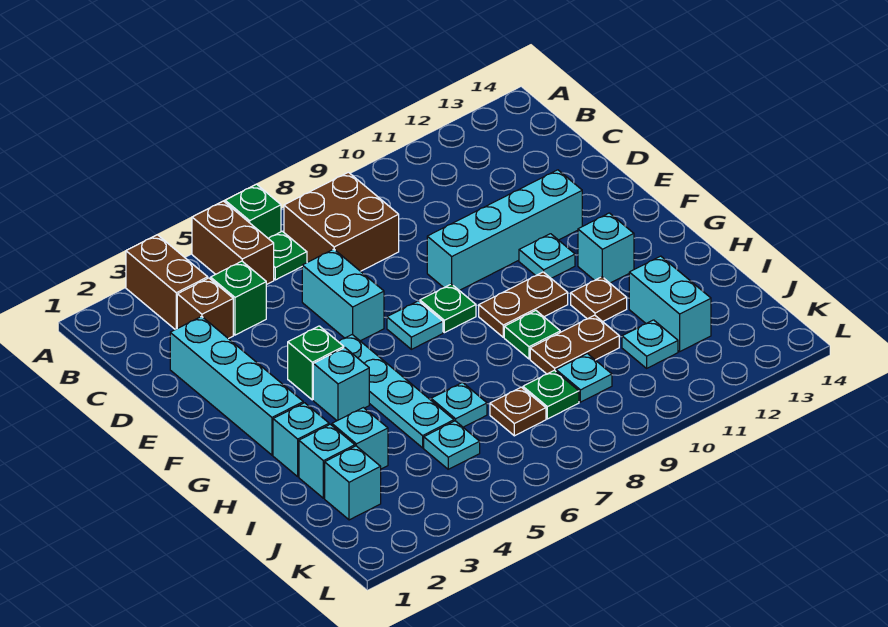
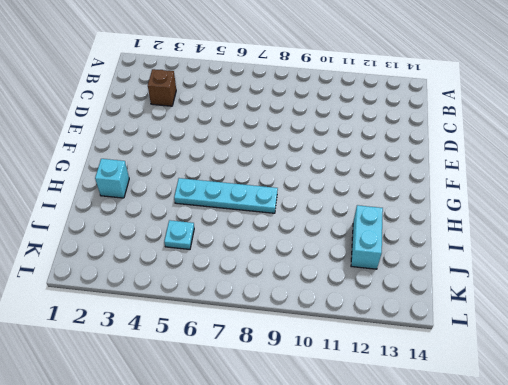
cyan plate H5:H8 level 1 -> cyan plate F5:I5 level 1
none -> brown brick A3:B3 level 1
none -> brown brick A5:B5 level 1
none -> green brick A6 level 1
none -> green plate B6 level 1

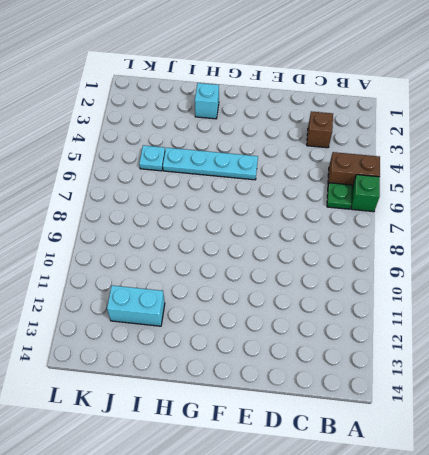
none -> brown brick A3:B3 level 1
none -> brown brick B7:C8 level 1
none -> green brick C4 level 1
none -> cyan brick D2:G2 level 1

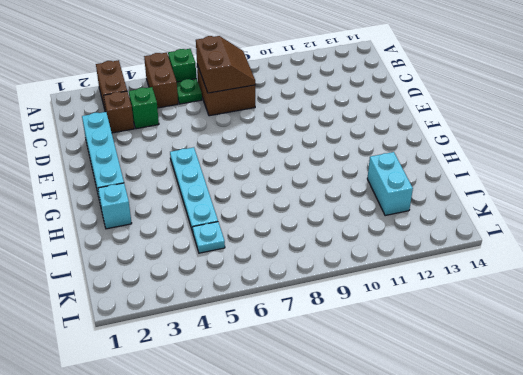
brown slope B7:C8 level 2 top 7 -> none
none -> cyan brick D6:E6 level 1
none -> cyan brick E9:E12 level 1
none -> green brick F4 level 1
none -> cyan plate F7 level 1

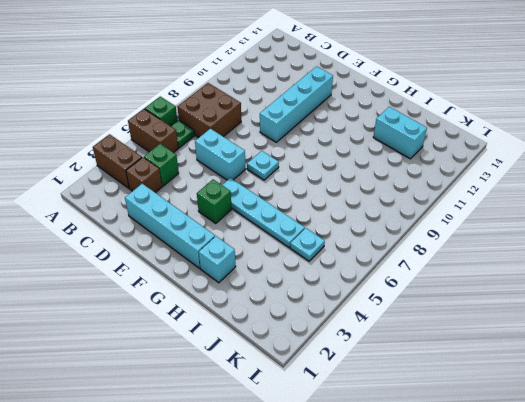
none -> green plate F8 level 1
none -> cyan plate F11 level 1
none -> cyan brick G4 level 1
none -> brown plate G9:G10 level 1

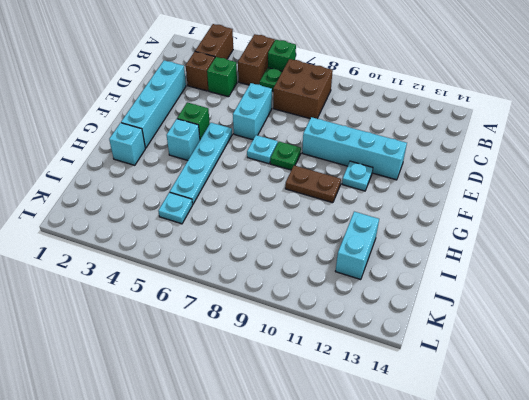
none -> cyan brick G12 level 1
none -> green plate H9 level 1
none -> brown plate H11 level 1
none -> cyan brick I2 level 1

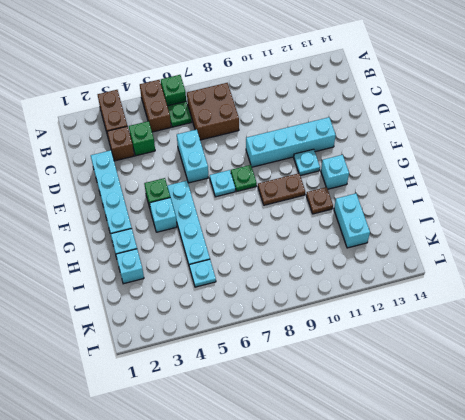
none -> green plate H9 level 1
none -> cyan brick I3 level 1
none -> cyan plate I6 level 1
none -> brown plate I9:I10 level 1

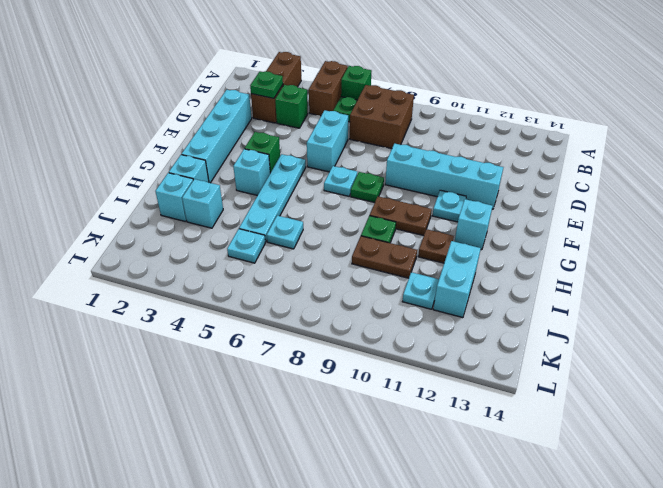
green plate C3 level 2 -> green plate J8 level 1
none -> cyan brick J2 level 1
none -> brown plate J7 level 1
none -> cyan plate J9 level 1

